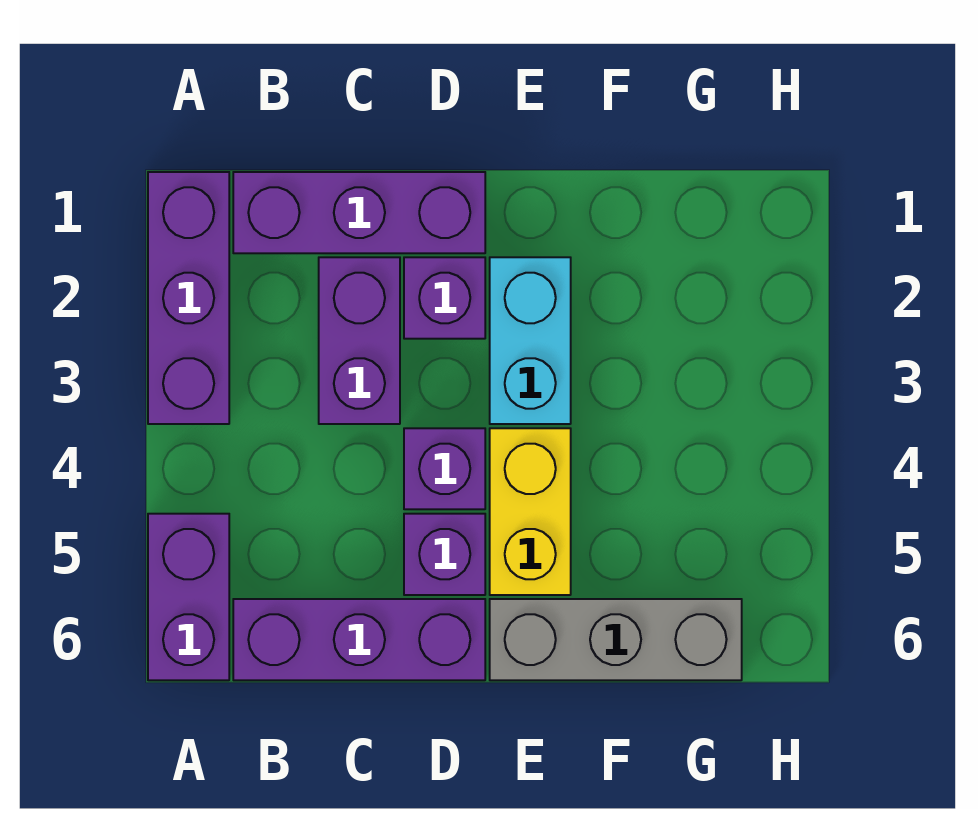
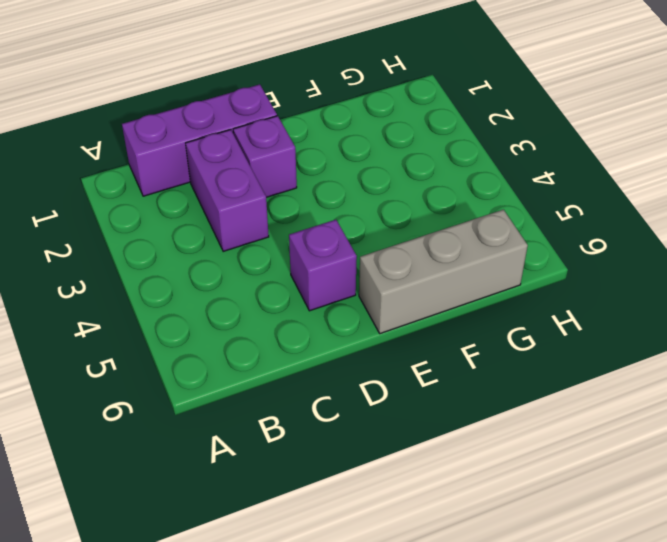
none -> purple brick A1:A3 level 1
none -> purple brick A5:A6 level 1

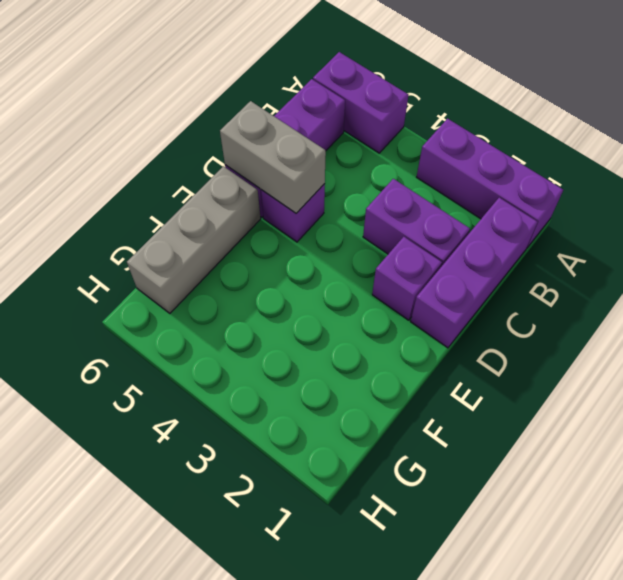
grey brick D5:D6 level 2 -> none
none -> purple brick D4 level 1
none -> cyan brick E2:E3 level 1

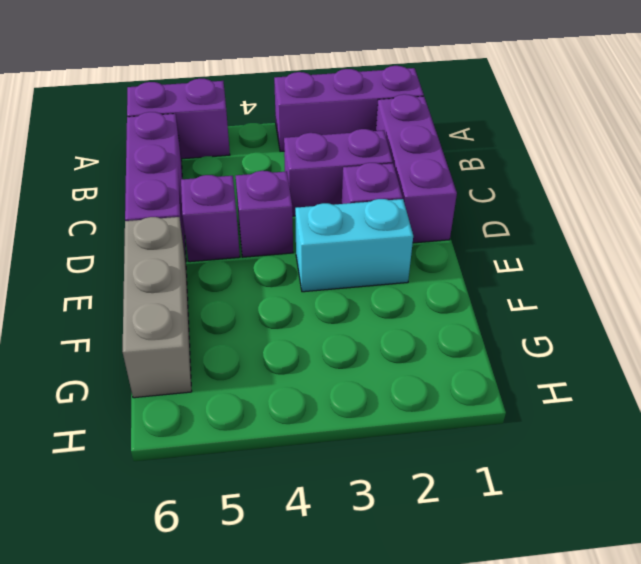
none -> yellow brick E4:E5 level 1

